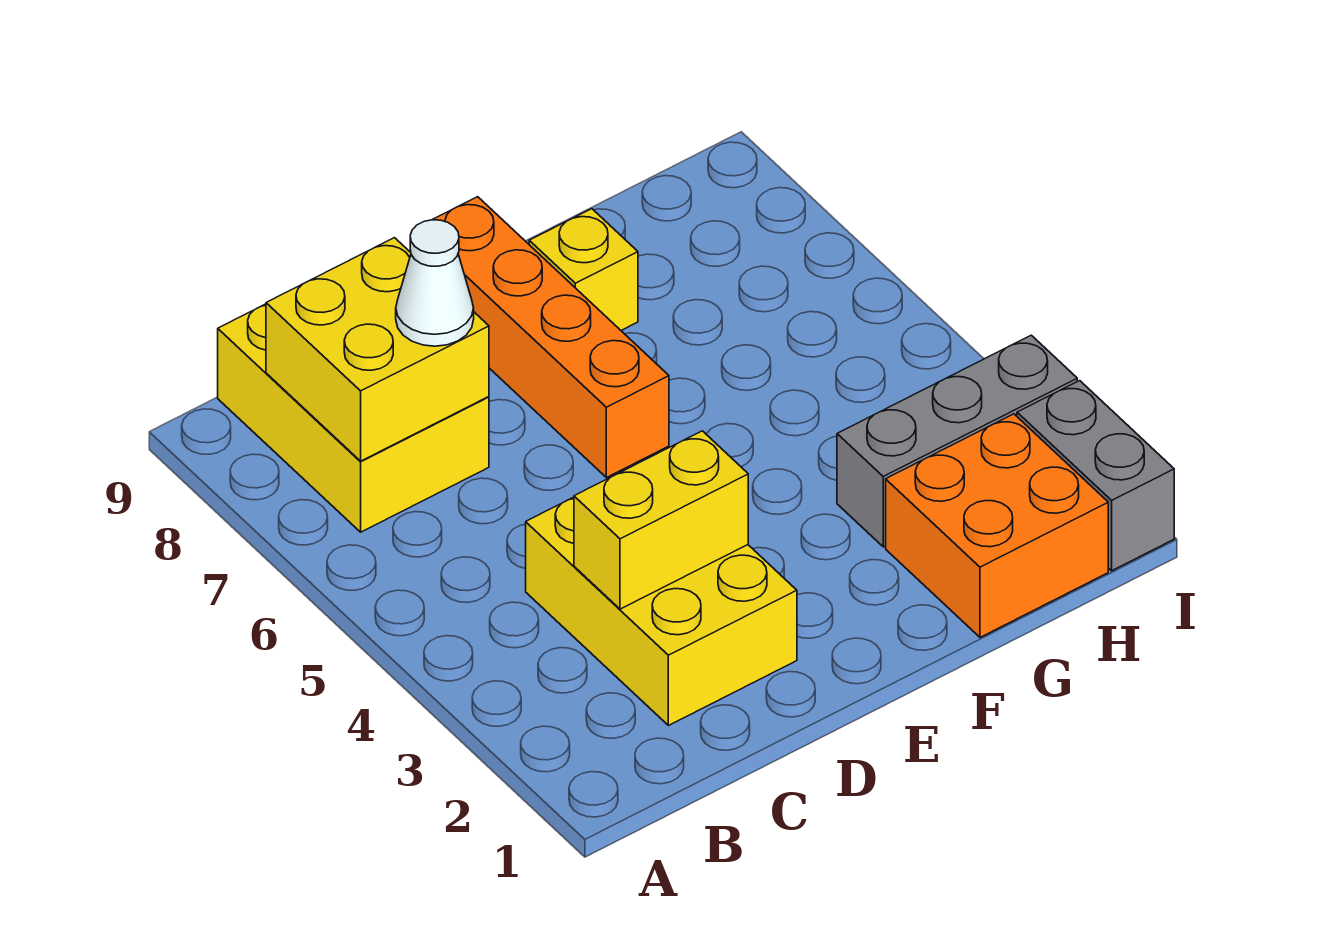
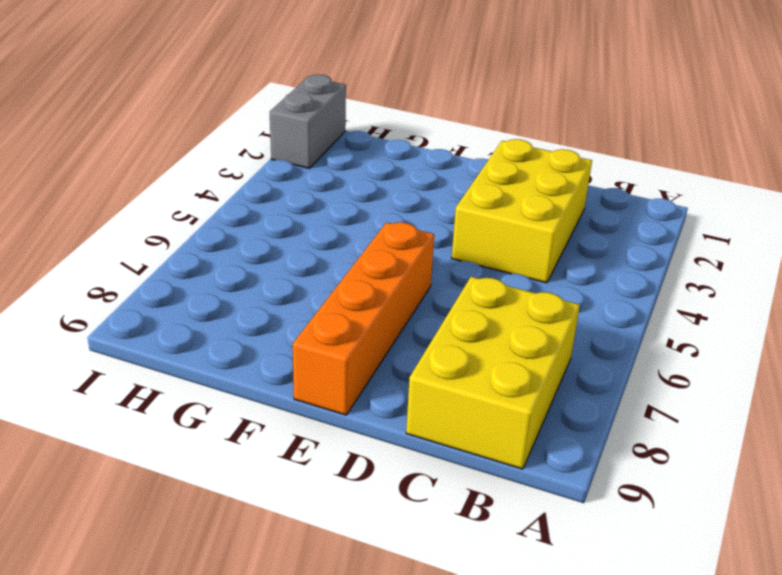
none -> yellow brick F8 level 1
none -> orange brick G1:H2 level 1

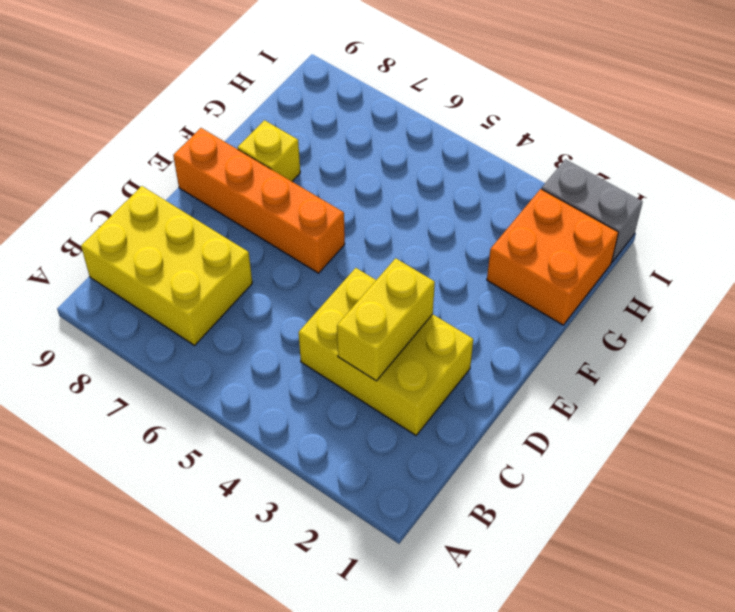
none -> grey brick G3:I3 level 1
none -> yellow brick B7:C8 level 2

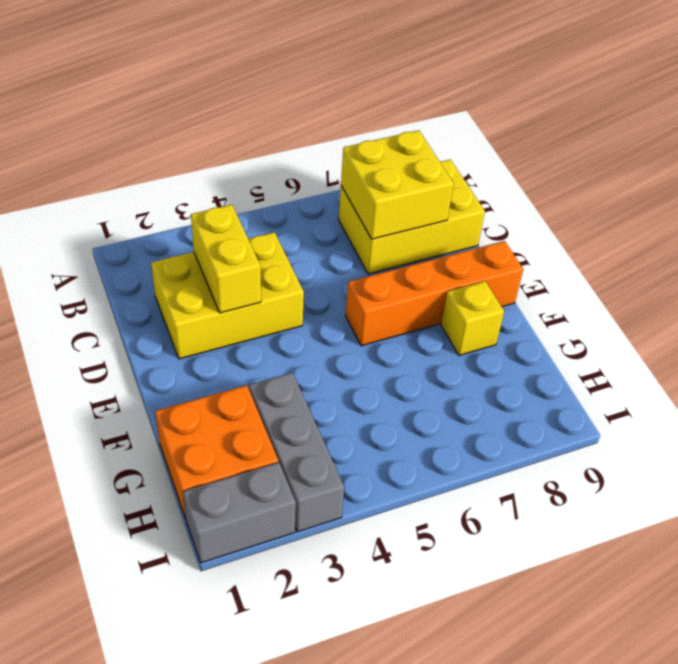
none -> white cone C7 level 3

